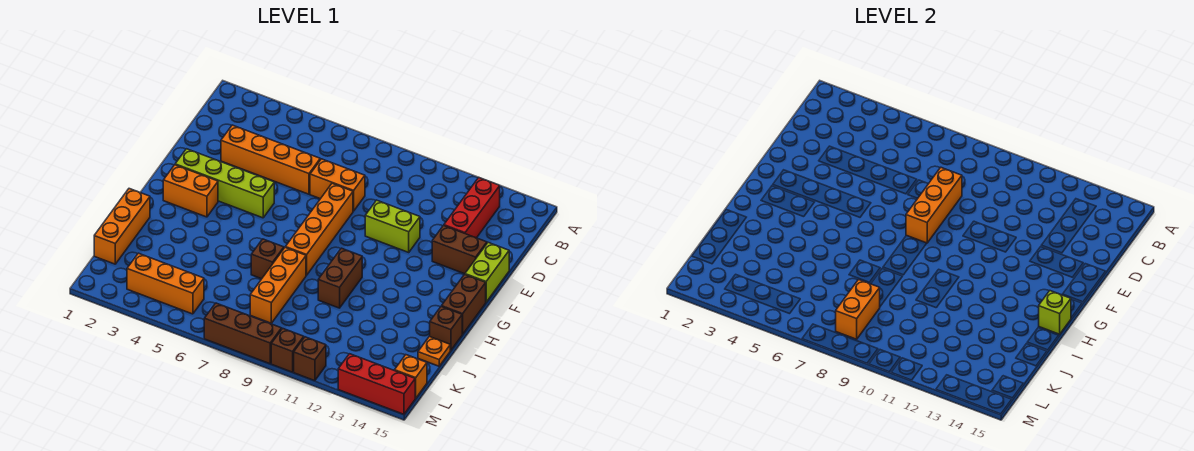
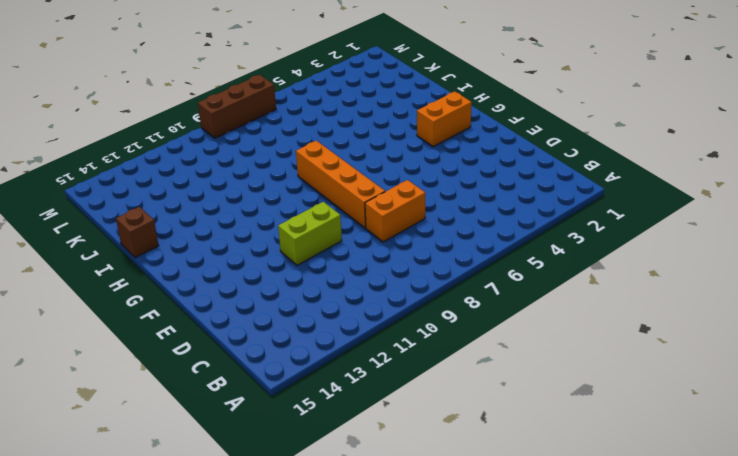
none -> red brick B13:D13 level 1
none -> orange brick D3:D6 level 1
none -> brown brick E13:E14 level 1

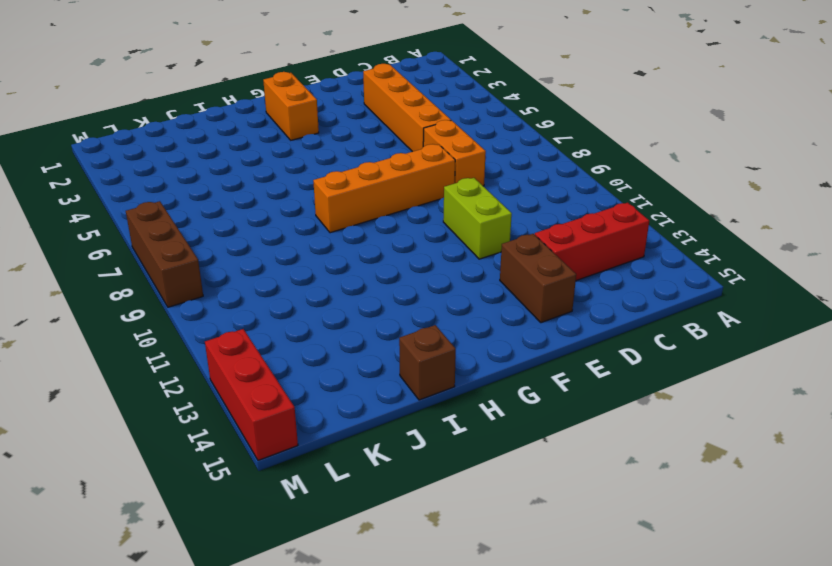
none -> lime brick E15:F15 level 1
none -> lime brick F2:F5 level 1
none -> brown brick G15:H15 level 1

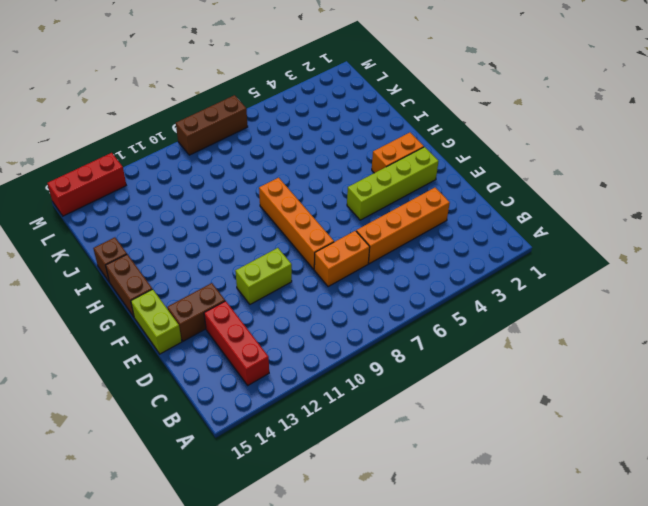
none -> brown brick H10:I10 level 1
none -> orange brick I1:K1 level 1
none -> brown brick I7 level 1

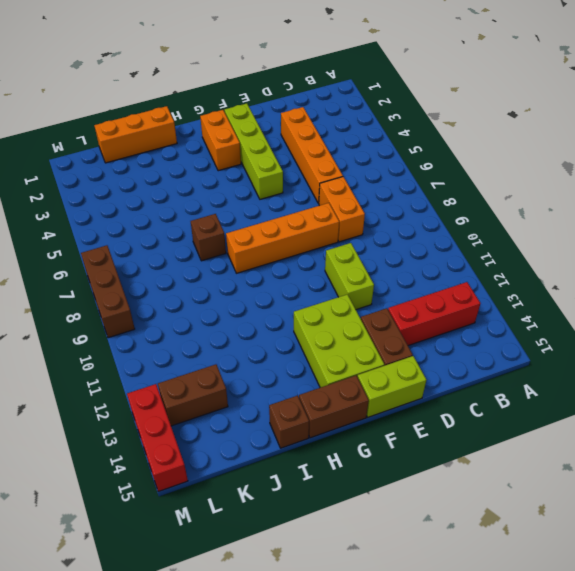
lime brick F12:G14 level 1 -> none
brown brick K13:L13 level 1 -> brown brick H10:I10 level 1
none -> orange brick I8:K8 level 1
none -> orange plate J15 level 1
none -> orange brick L3:L5 level 1

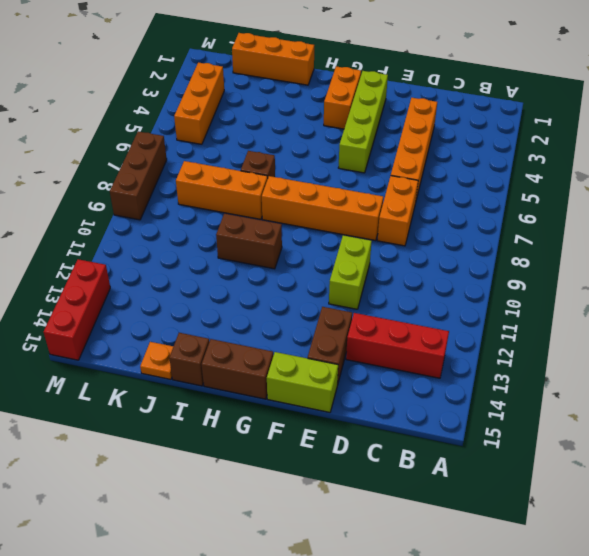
none -> orange brick L15 level 1
none -> brown brick M10 level 1
none -> brown brick M11 level 1

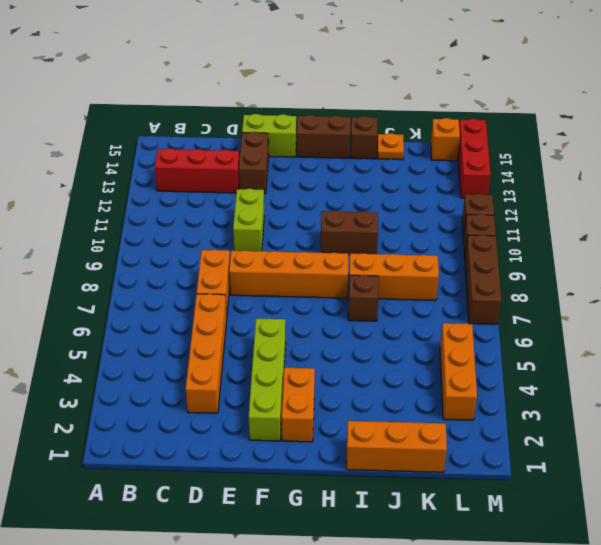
none -> orange brick D8:F8 level 2
none -> lime brick H15 level 2
none -> orange brick K8:L8 level 2

